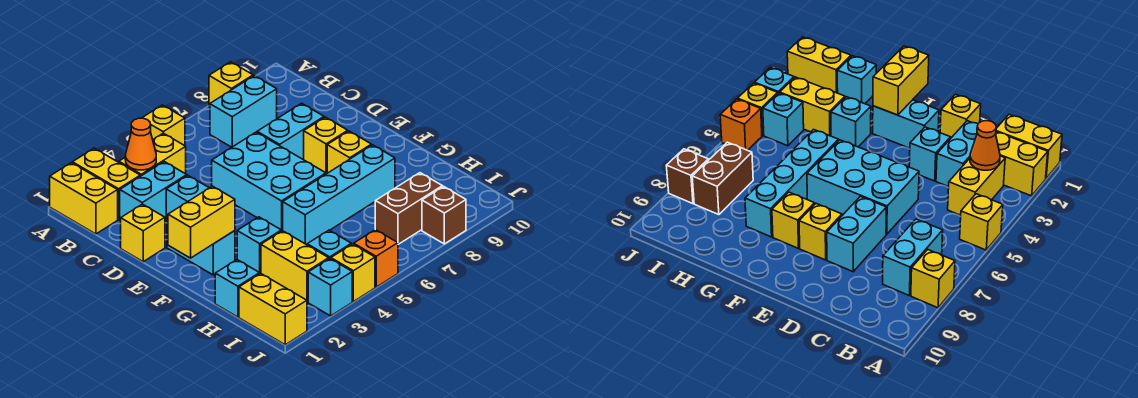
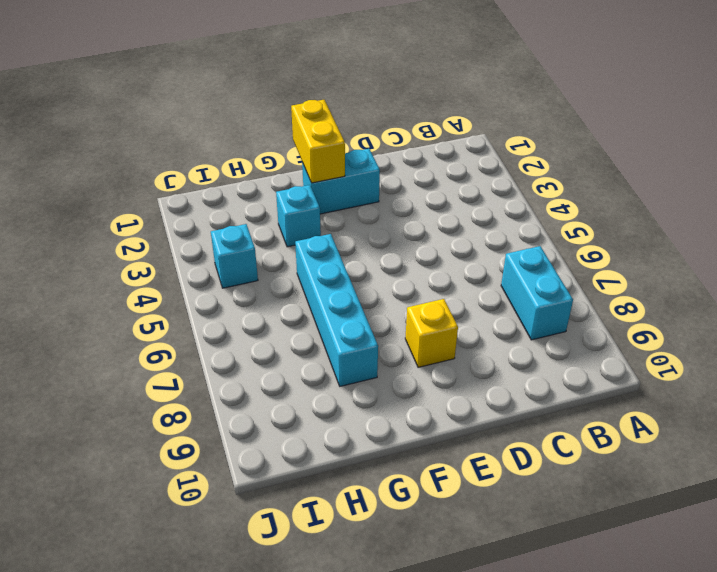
none -> yellow brick A1:B1 level 1
none -> yellow brick A2:B2 level 1
none -> yellow brick A5 level 1

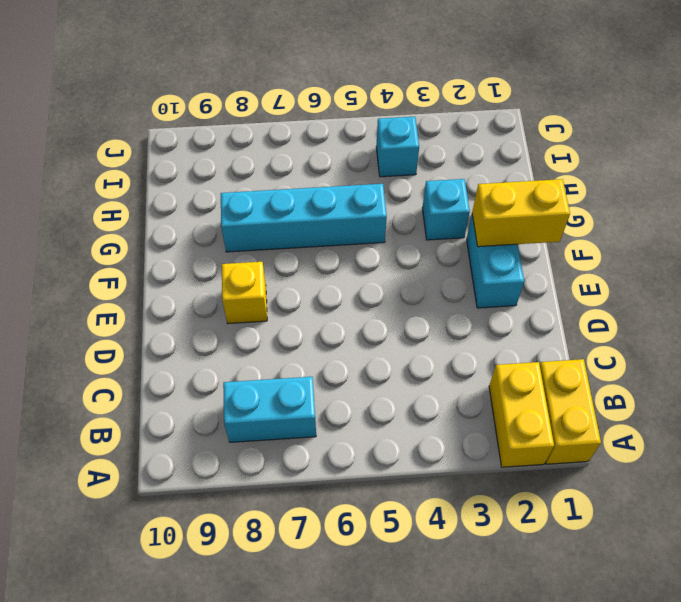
none -> yellow brick A5 level 1
none -> yellow brick A8 level 1
none -> yellow brick B3:B4 level 1

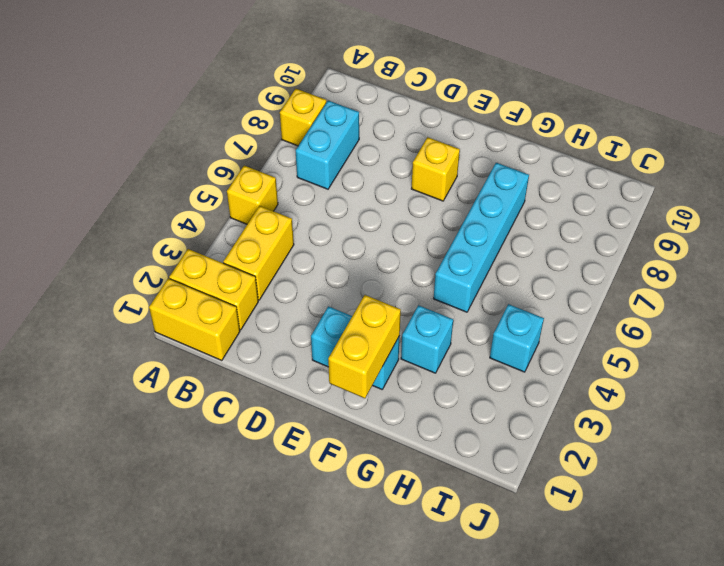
none -> cyan brick C2:C3 level 1
none -> yellow brick D1 level 1
none -> cyan brick D3 level 1

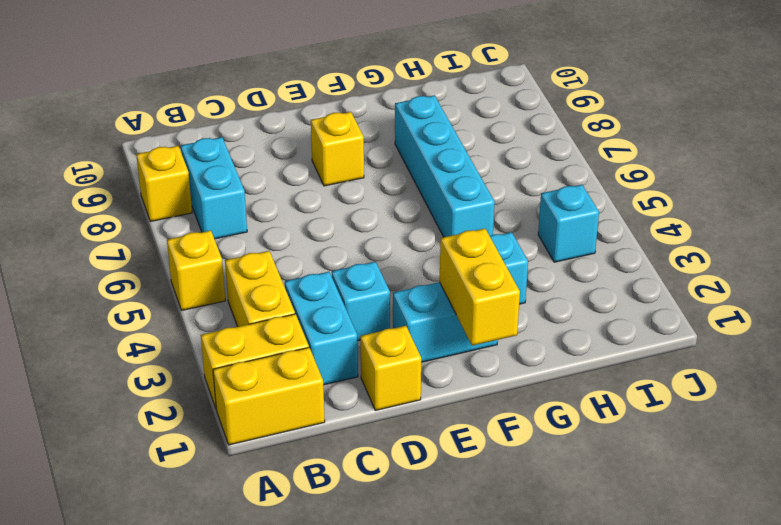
none -> cyan brick D5:F6 level 1
none -> cyan brick D7:D8 level 1
none -> yellow brick F8 level 1

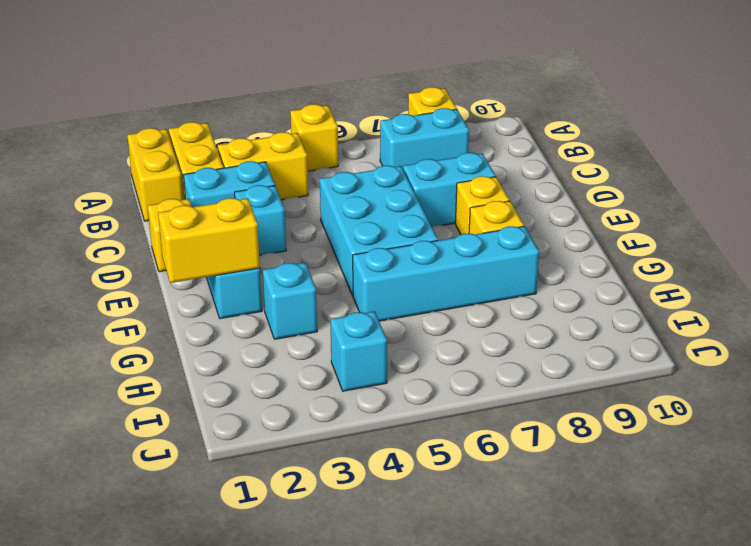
none -> cyan brick H1 level 1
none -> yellow brick H3:I3 level 1
none -> yellow brick I1:J1 level 1

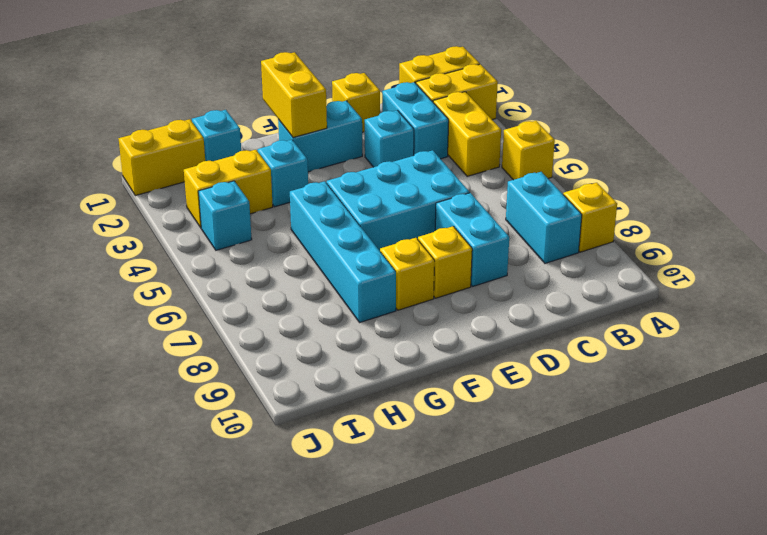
none -> brown brick I7:I8 level 1
none -> cyan brick J3 level 1
none -> yellow brick J4 level 1

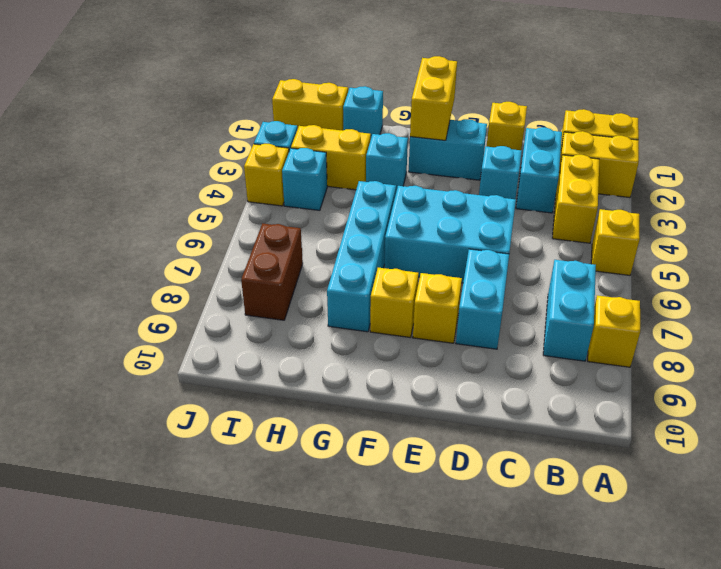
none -> orange brick J5 level 1
none -> brown brick J8 level 1
none -> orange cone B3 level 2

